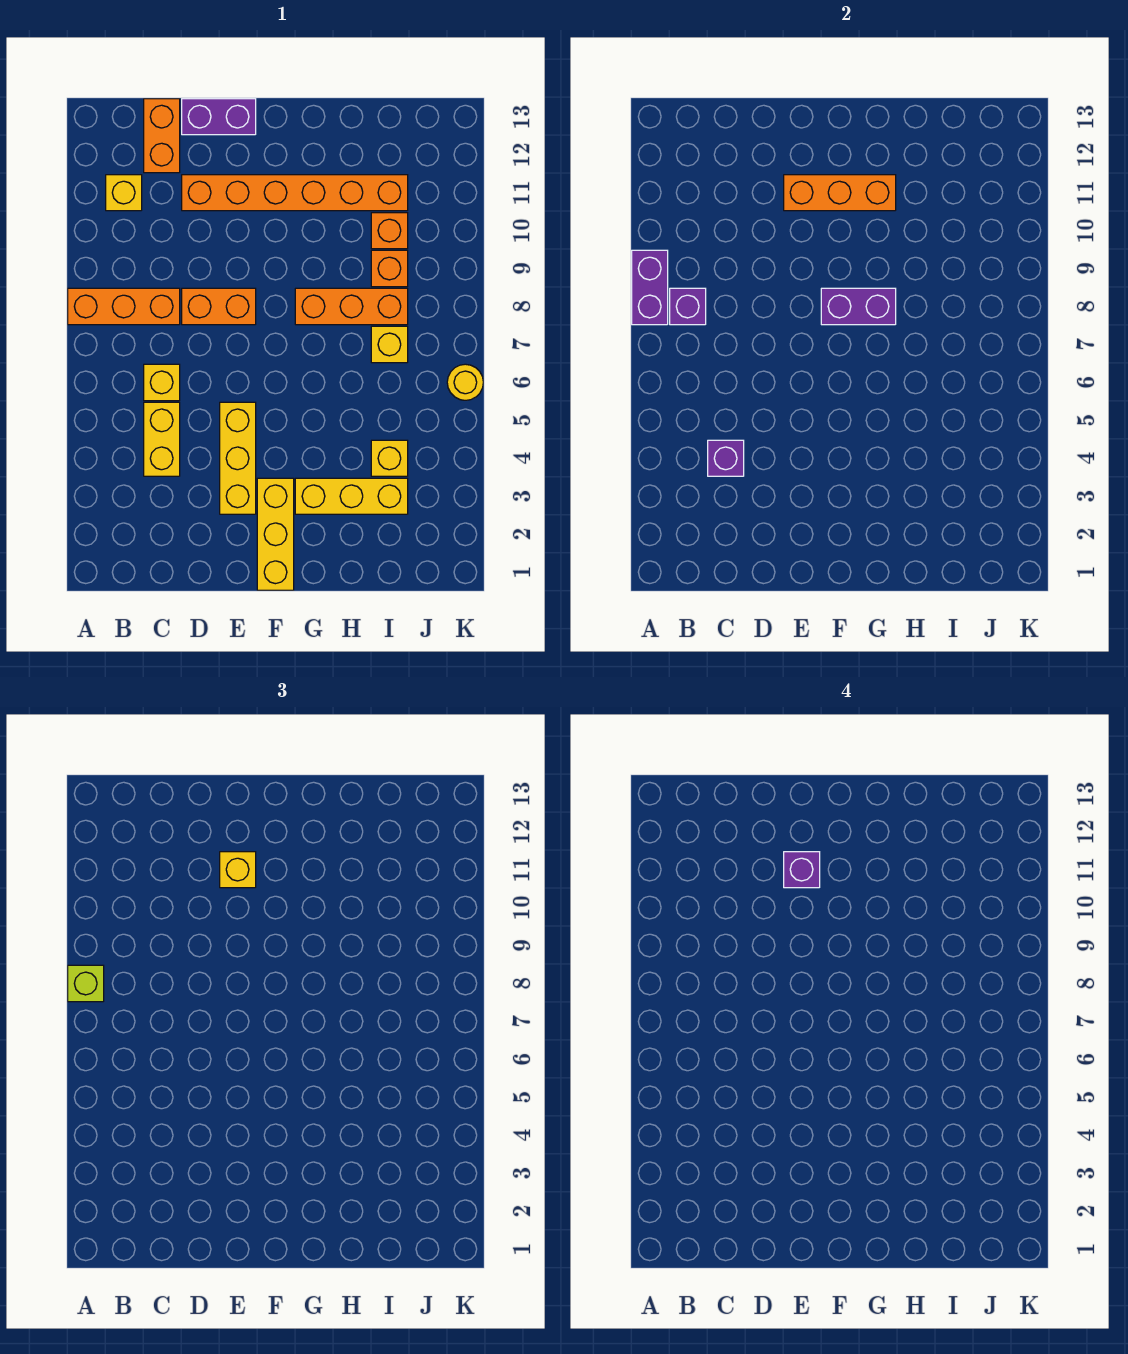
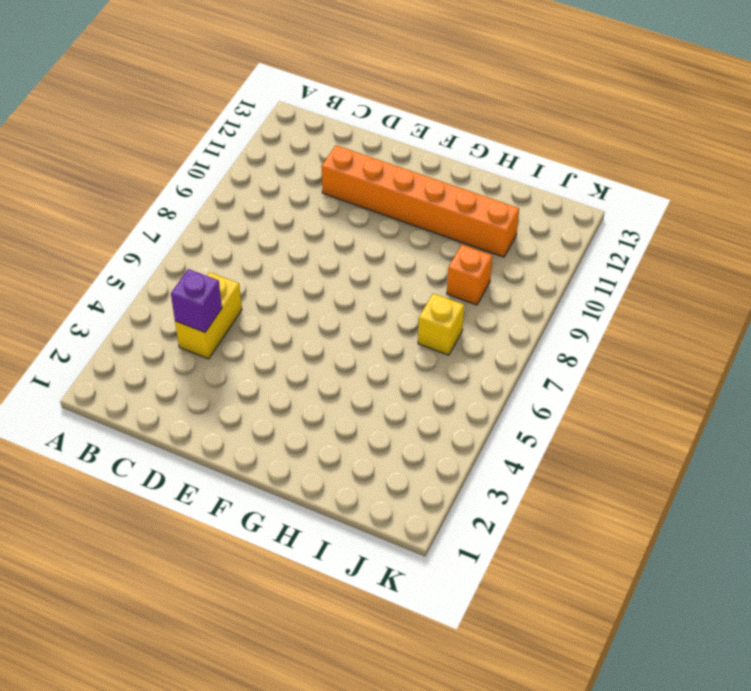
none -> orange brick A8:C8 level 1
none -> yellow brick B11 level 1
none -> yellow brick C6 level 1

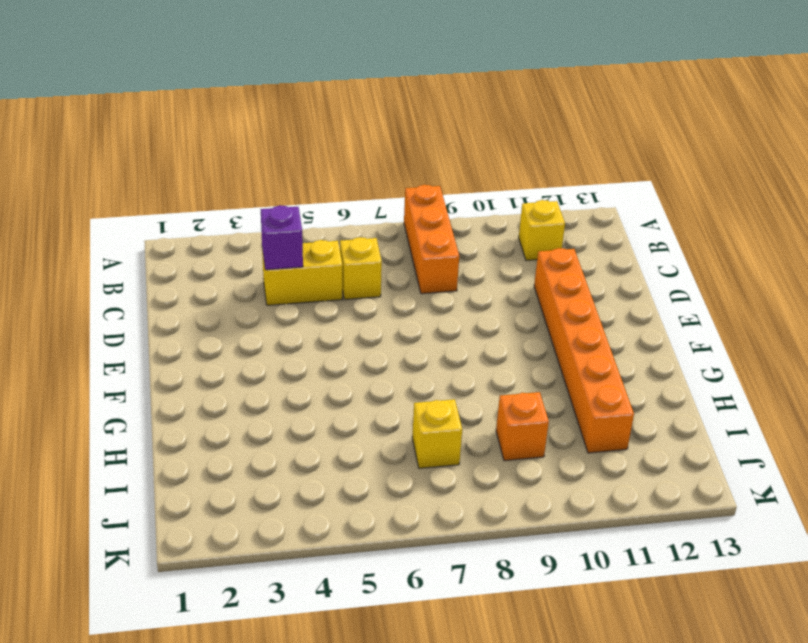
none -> orange brick C12:C13 level 1
none -> orange brick D8:E8 level 1
none -> purple brick D13:E13 level 1

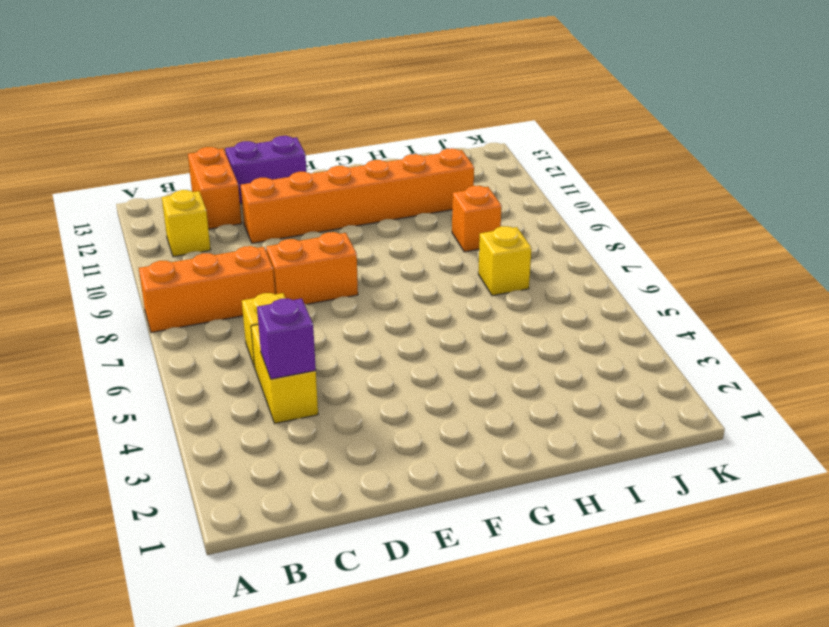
none -> yellow brick E3:E5 level 1
none -> yellow brick F1:F3 level 1
none -> yellow brick G3:I3 level 1

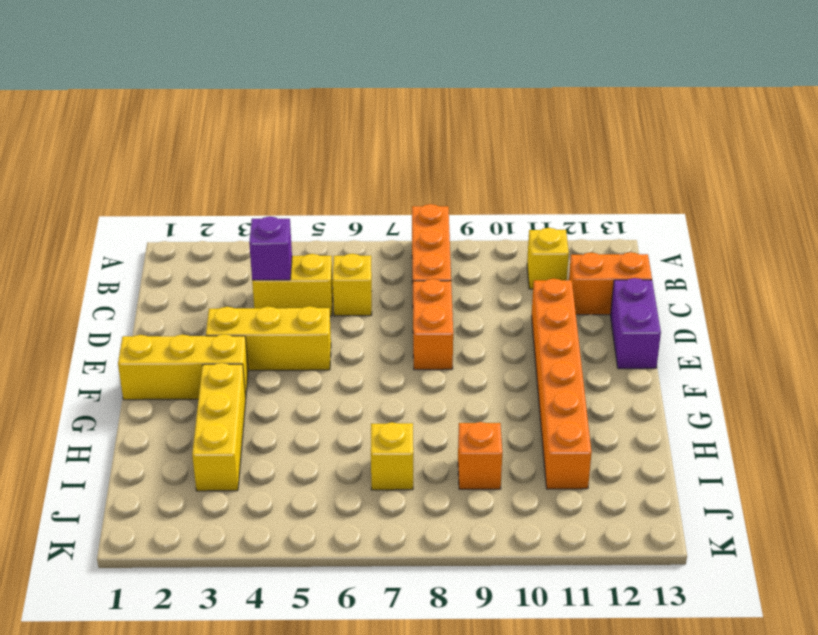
none -> orange brick G8:I8 level 1
none -> yellow brick I4 level 1
none -> orange brick I10 level 1

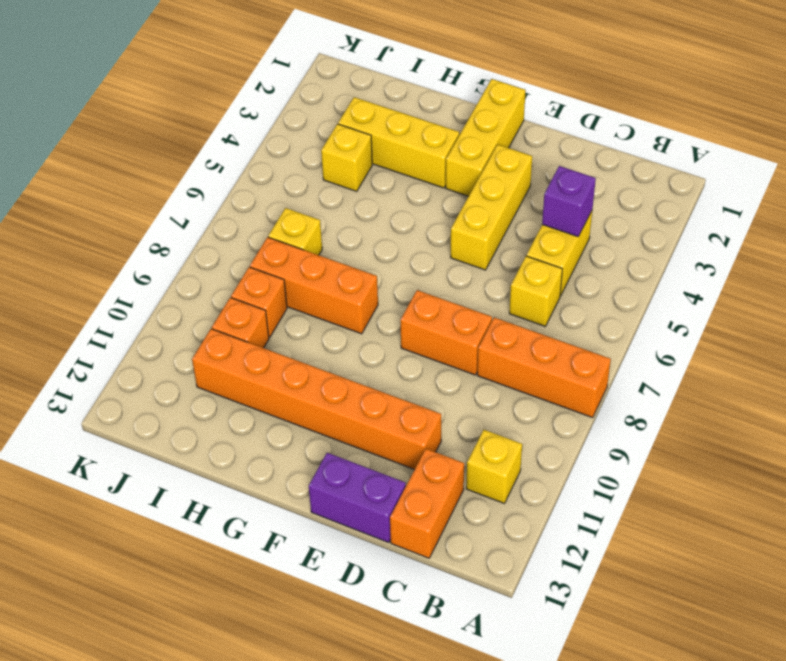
none -> yellow round brick K6 level 1
none -> purple brick A8:A9 level 2
none -> purple brick B8 level 2

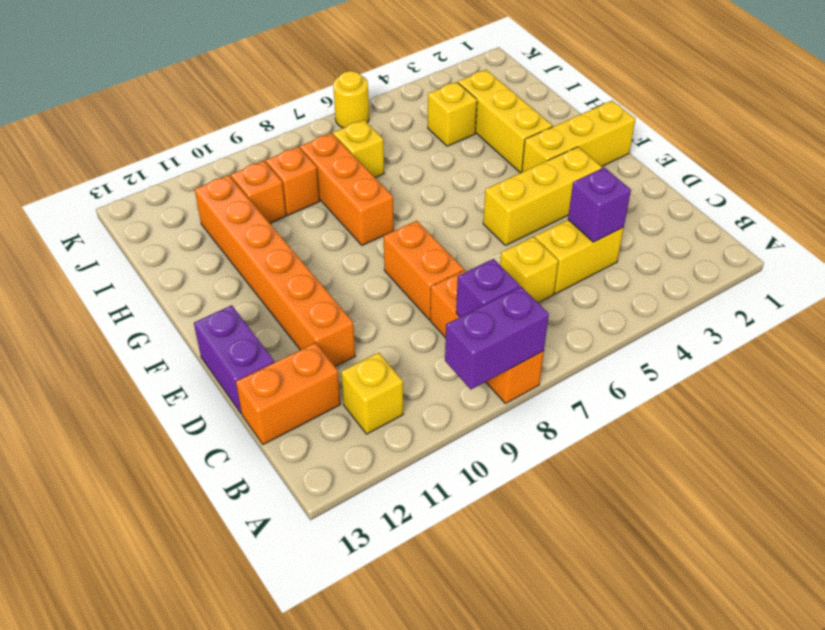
none -> orange brick E11:G11 level 2
none -> purple brick F8:G8 level 2
none -> lime brick A8 level 3

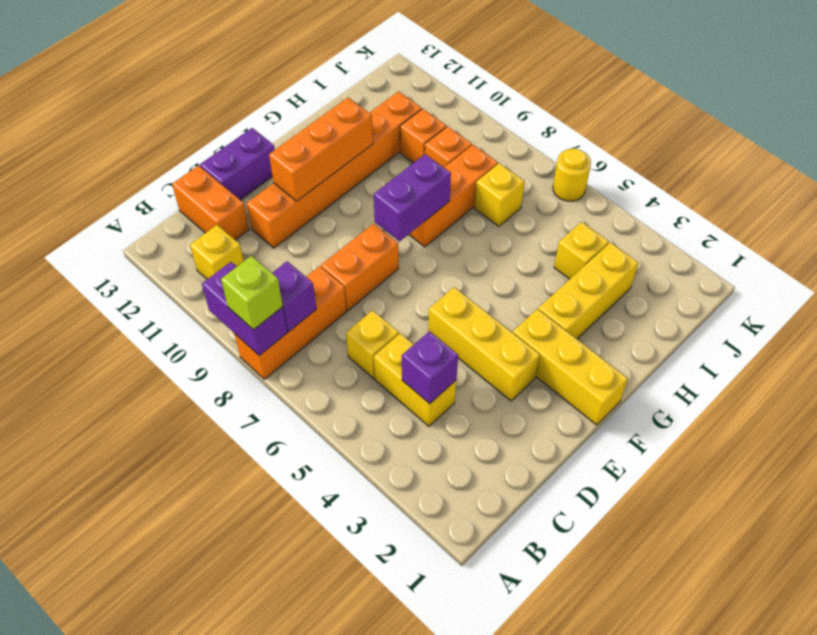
none -> yellow brick E11 level 3
none -> purple brick E11 level 4

